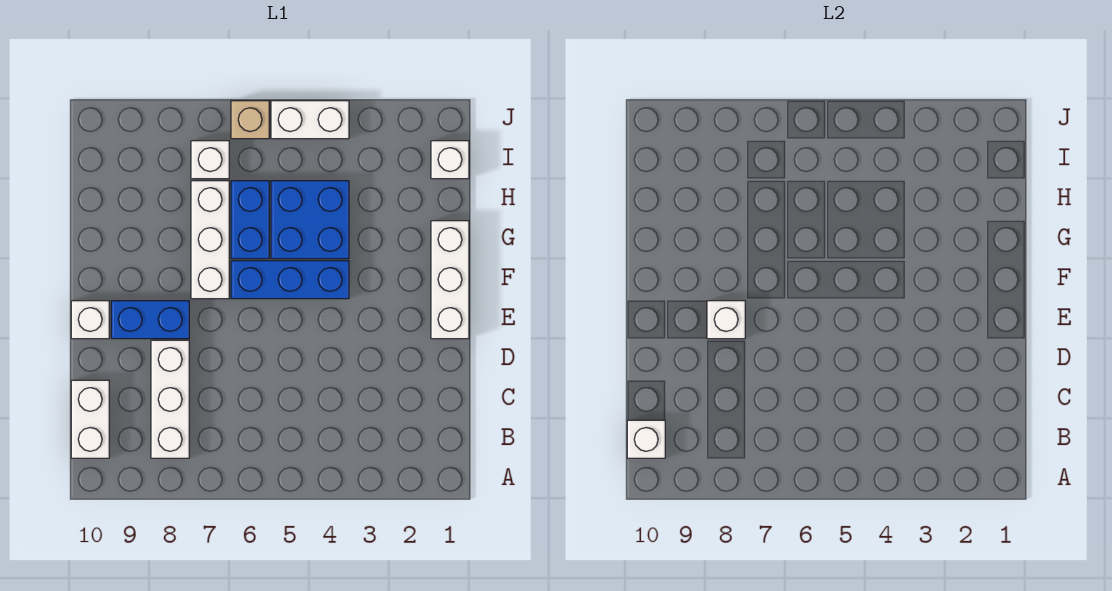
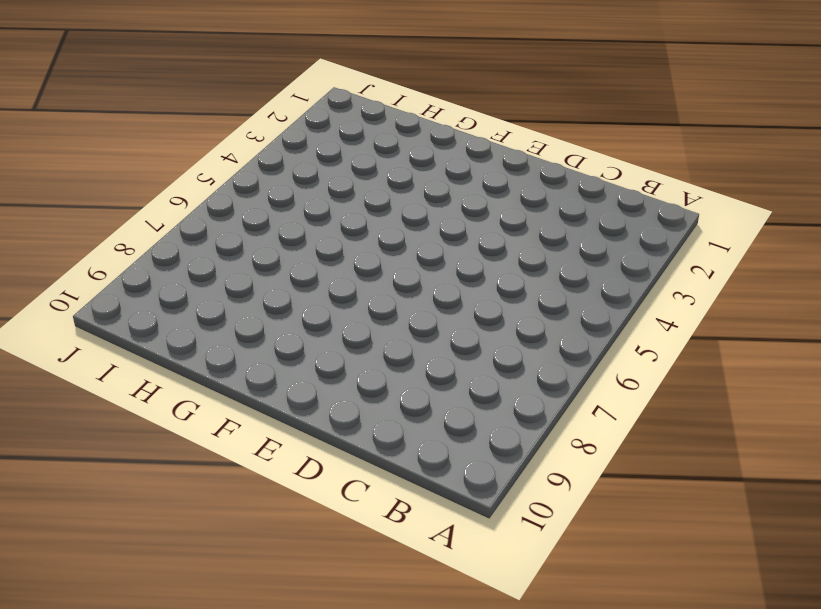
none -> white brick B8:D8 level 1
none -> white brick B10:C10 level 1
none -> white brick E1:G1 level 1

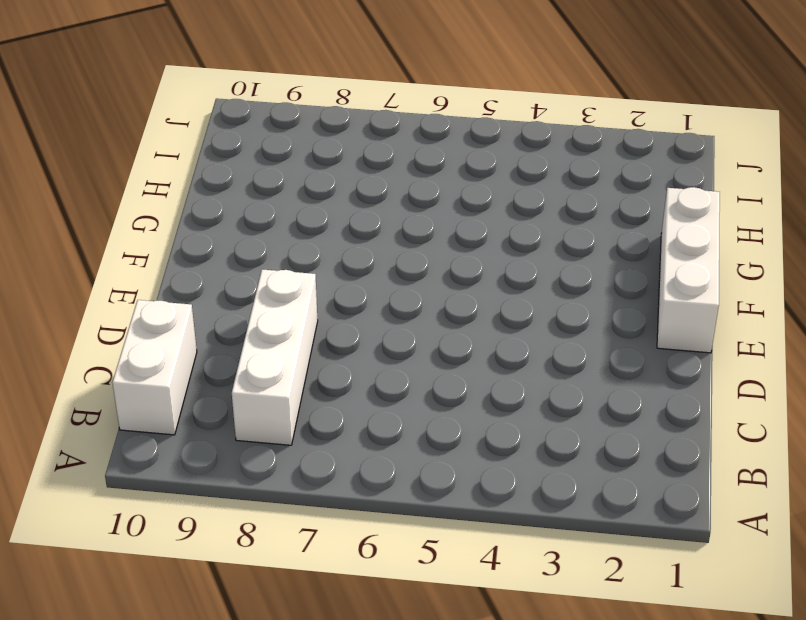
none -> blue brick E8:E9 level 1
none -> white brick E10 level 1
none -> blue brick F4:F6 level 1

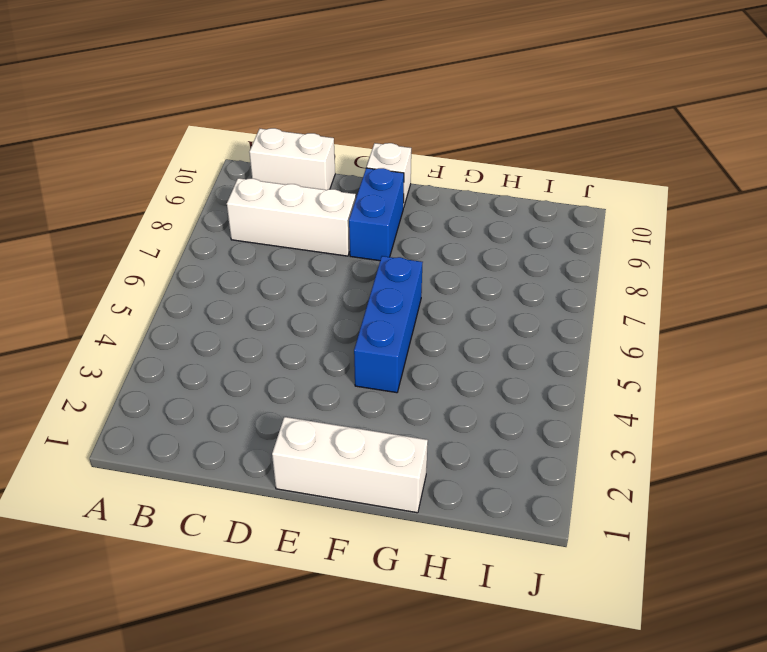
none -> white brick F7:H7 level 1
none -> blue brick G4:H5 level 1
none -> blue brick G6:H6 level 1

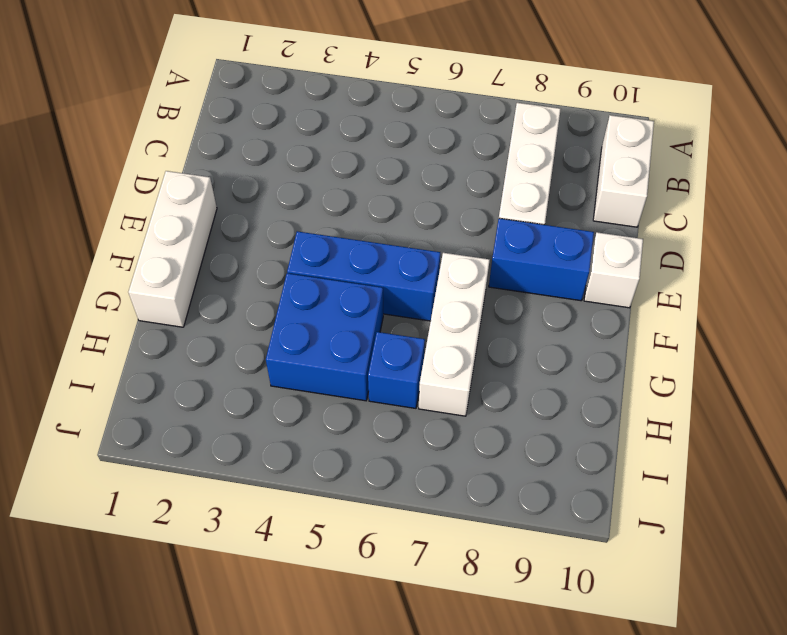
blue brick H6 level 1 -> blue brick G6:H6 level 1
none -> white brick I1 level 1
none -> white brick I7 level 1
none -> white brick J4:J5 level 1

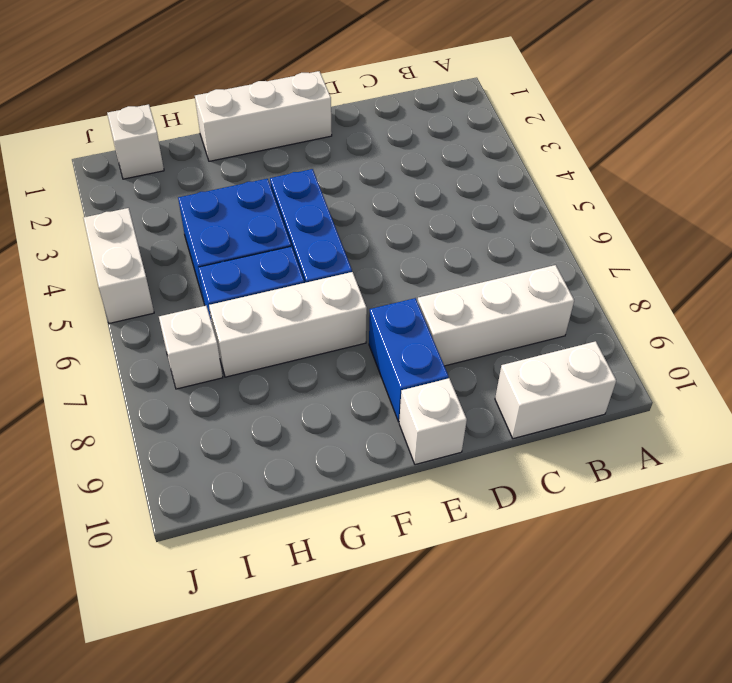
none -> tan brick J6 level 1
none -> white brick B10 level 2
none -> white brick E8 level 2

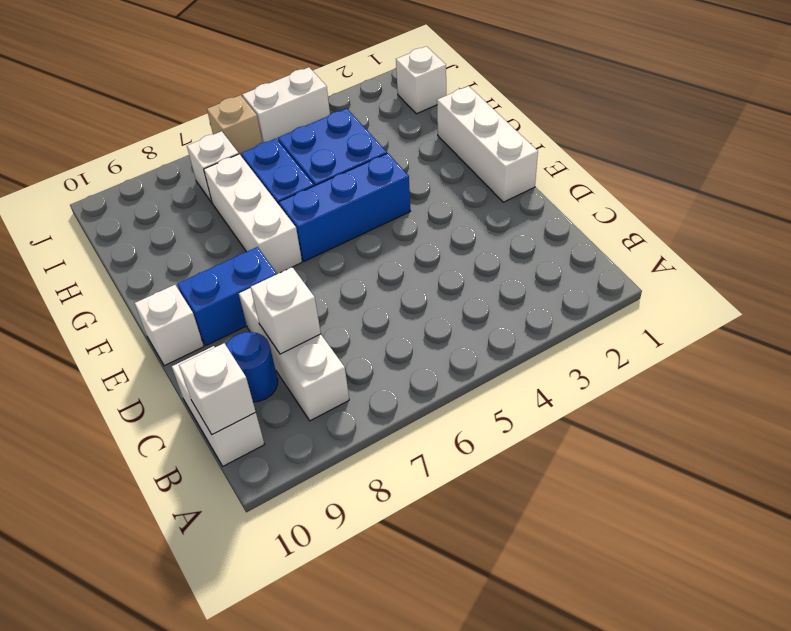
white brick C8 level 2 -> white brick E8 level 2
blue round brick C9 level 1 -> none

